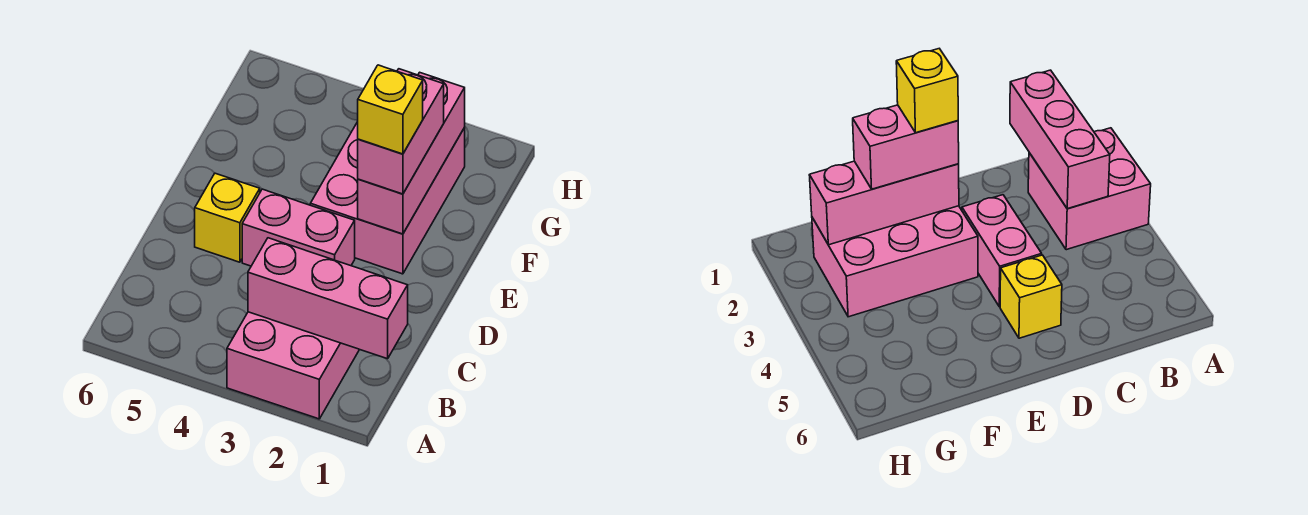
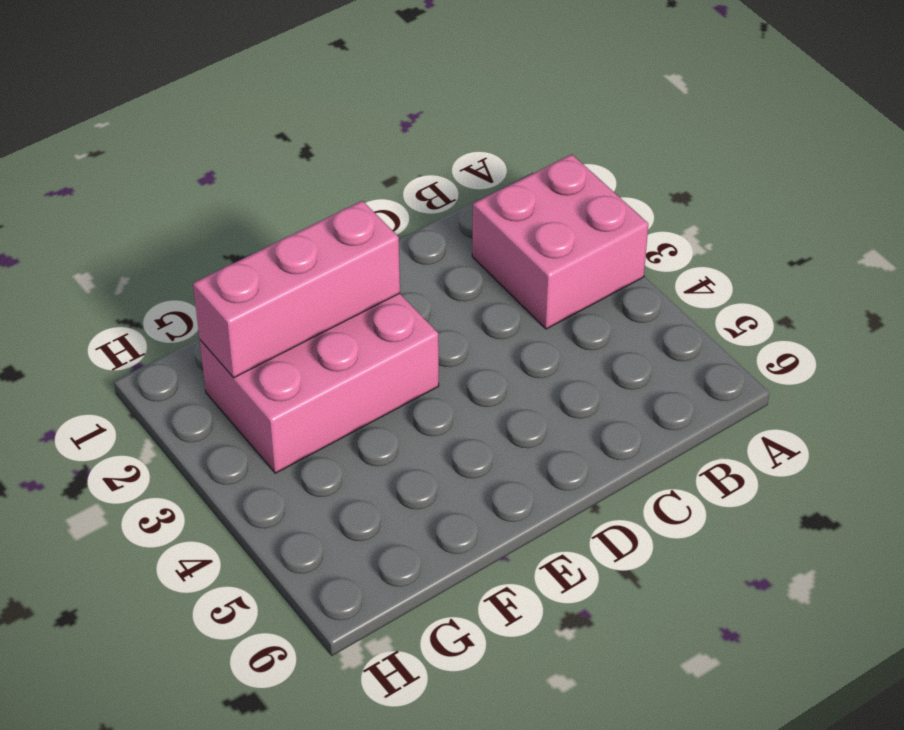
none -> pink brick D3:D4 level 1
none -> yellow brick D5 level 1

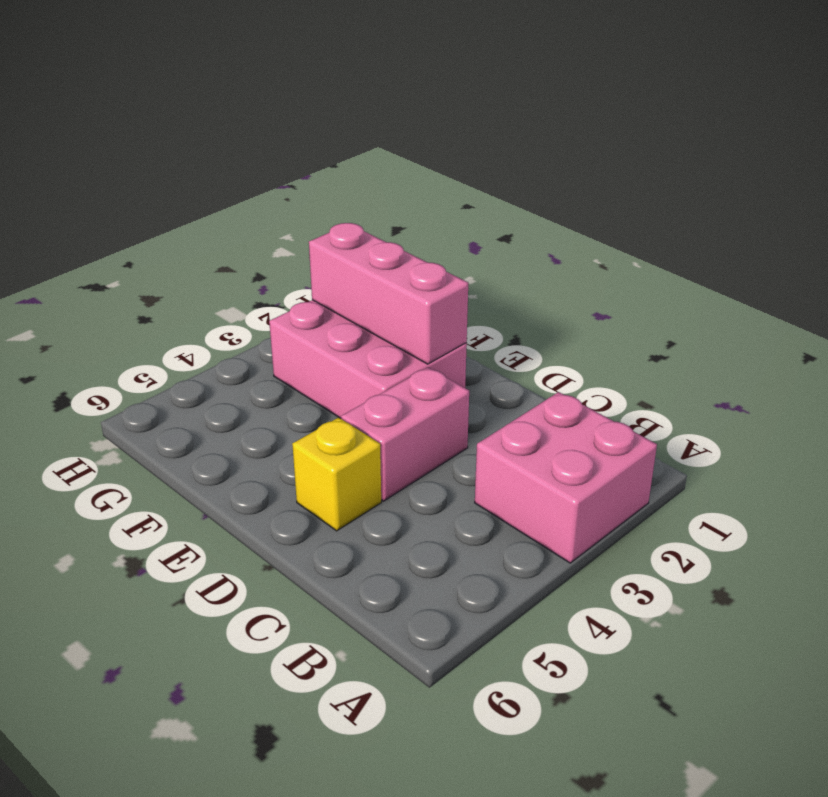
none -> pink brick B1:B3 level 2
none -> pink brick E2:F2 level 3

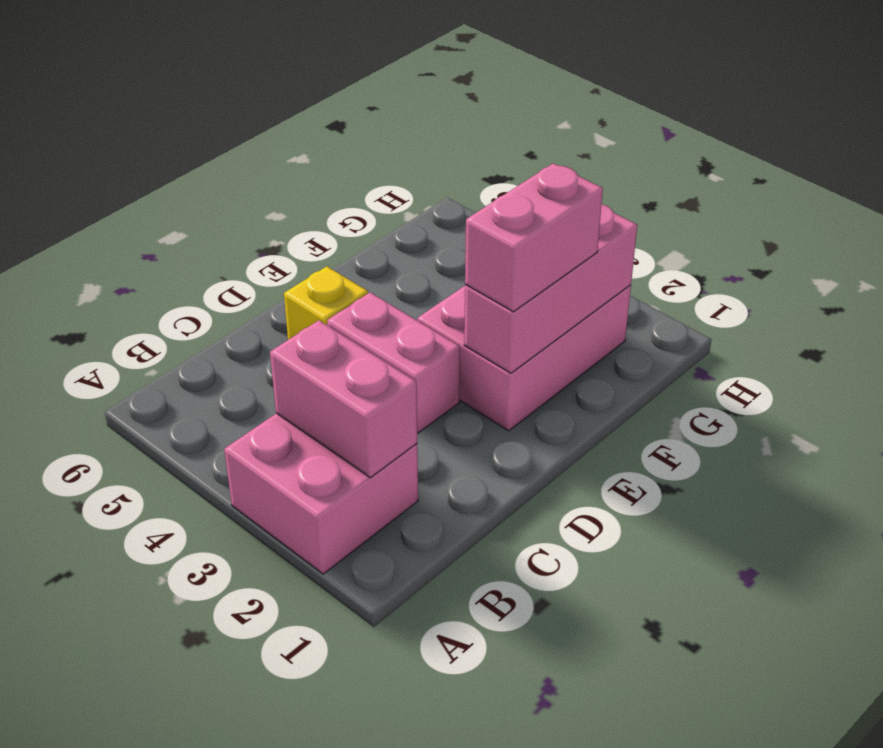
pink brick B2:B3 level 2 -> pink brick B1:B3 level 2
none -> yellow brick E2 level 4

